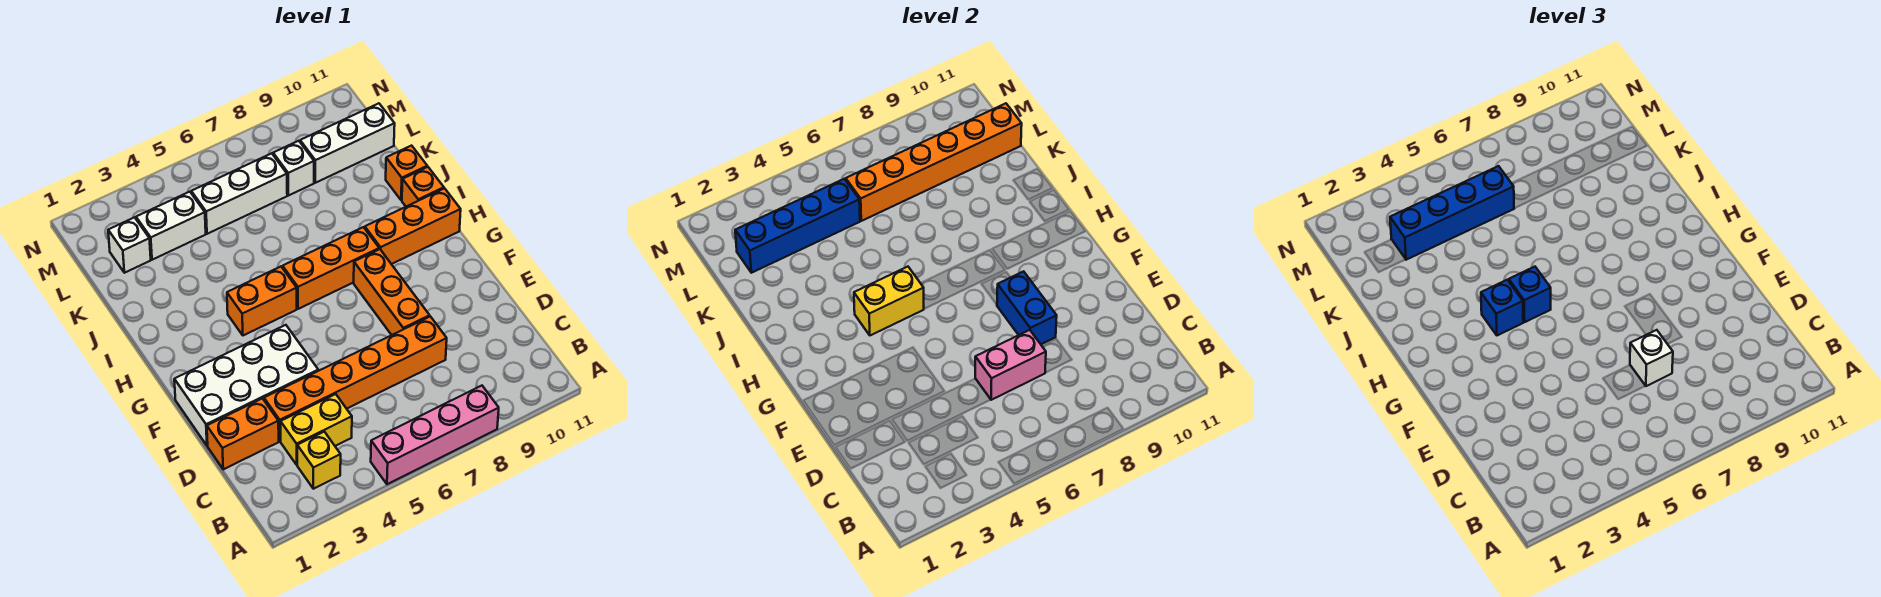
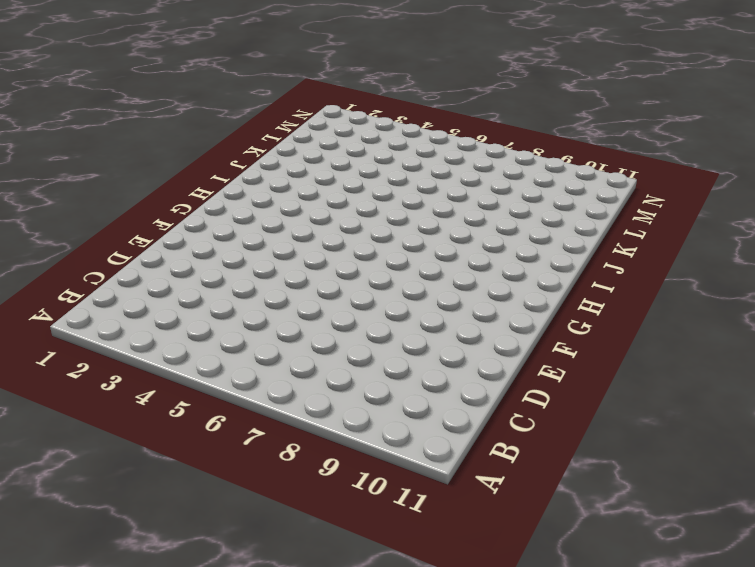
none -> pink brick A5:A8 level 1
none -> yellow brick B3 level 1
none -> yellow brick C3:C4 level 1

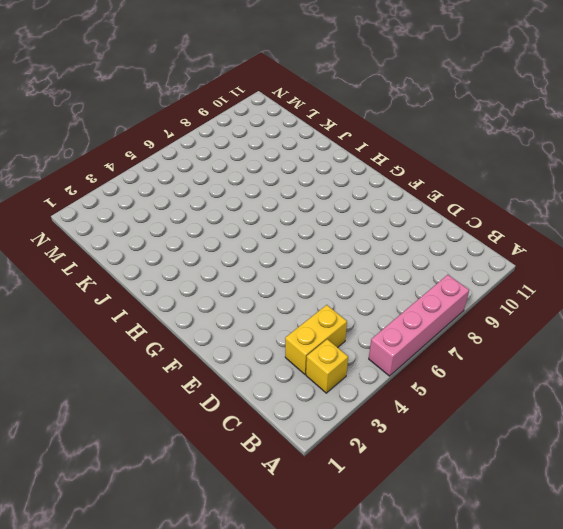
none -> orange brick D1:D2 level 1
none -> orange brick D3:D8 level 1
none -> white brick E1:F4 level 1

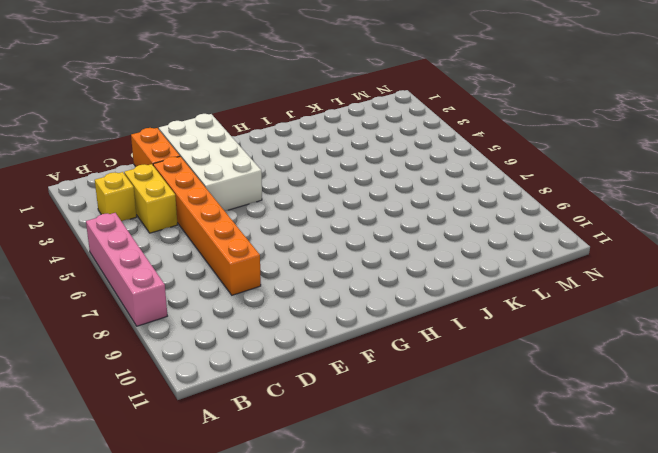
none -> orange brick E8:G8 level 1
none -> orange brick H4:H5 level 1
none -> orange brick H6:H8 level 1

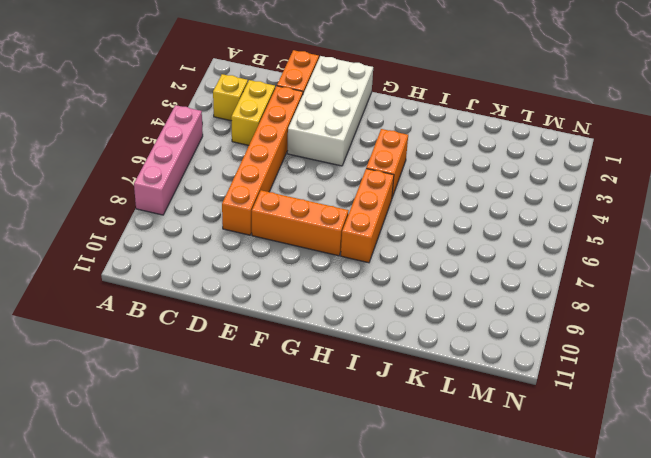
none -> orange brick H9:H11 level 1
none -> orange brick I11 level 1
none -> orange brick J11 level 1

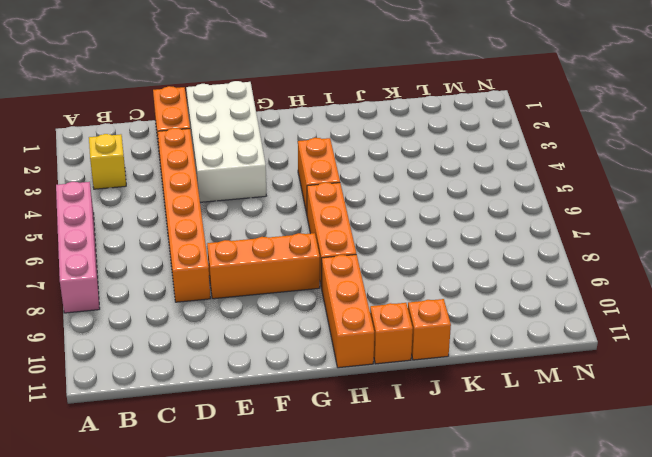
none -> yellow brick C3:C4 level 1
none -> white brick L2 level 1
none -> white brick L3:L4 level 1

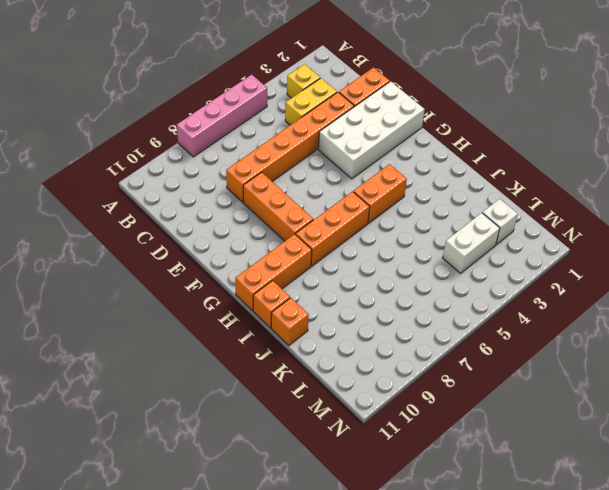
none -> white brick L5:L7 level 1
none -> white brick L8 level 1
none -> white brick L9:L11 level 1

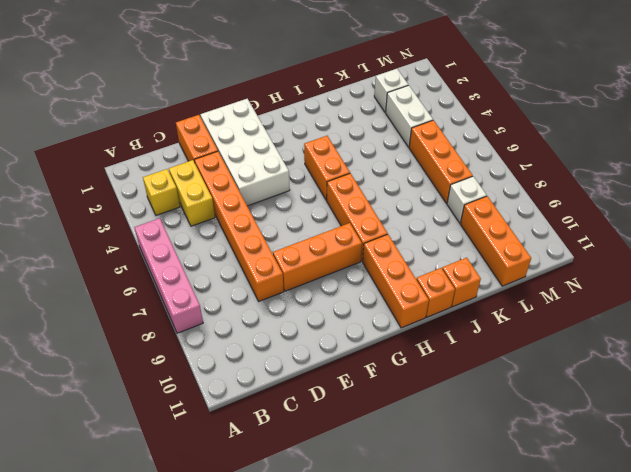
orange brick L5:L7 level 1 -> white brick L5:L7 level 1
orange brick L9:L11 level 1 -> white brick L9:L11 level 1
none -> pink brick D6:D7 level 2
none -> blue brick E8:F8 level 2
none -> yellow brick H4:H5 level 2

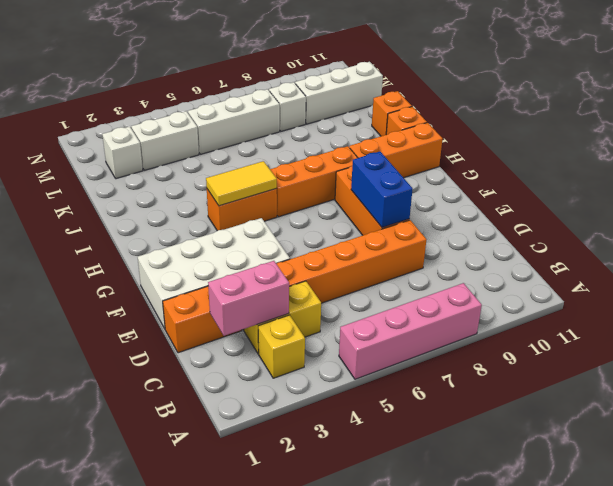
pink brick C2:C3 level 2 -> pink brick D6:D7 level 2
yellow tile H4:H5 level 2 -> yellow brick H4:H5 level 2
none -> blue brick L2:L5 level 2
none -> orange brick L6:L11 level 2
none -> white brick D7 level 3

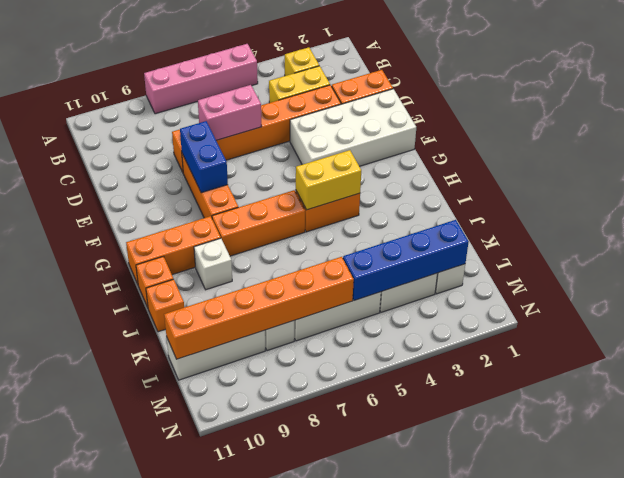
white brick I9 level 1 -> white brick D7 level 3
none -> blue brick H4 level 3
none -> blue brick H5 level 3
none -> blue brick L3:L6 level 3

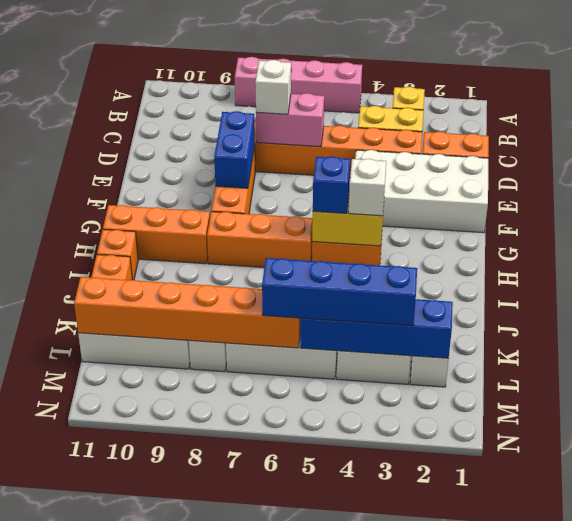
white brick H4 level 3 -> blue brick H4 level 3

